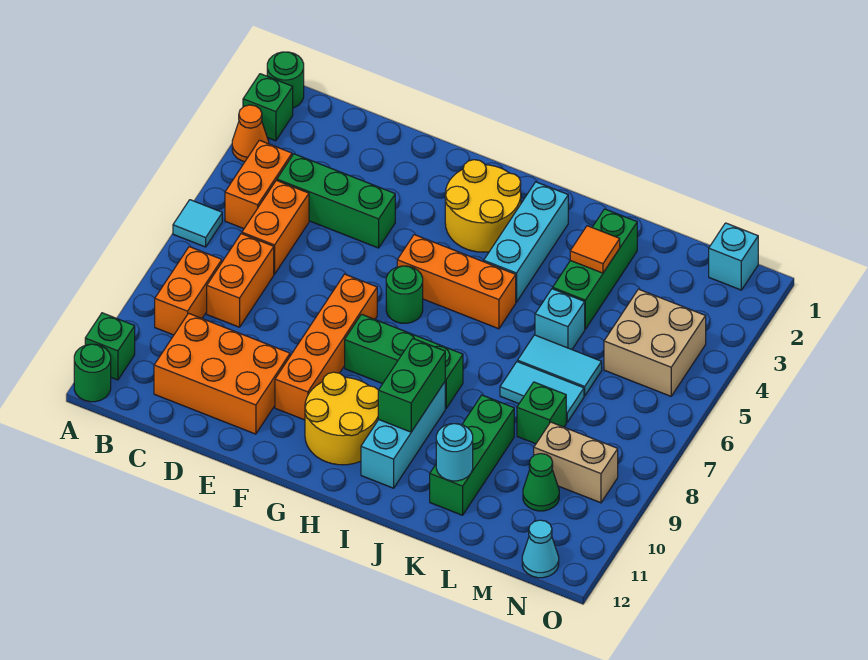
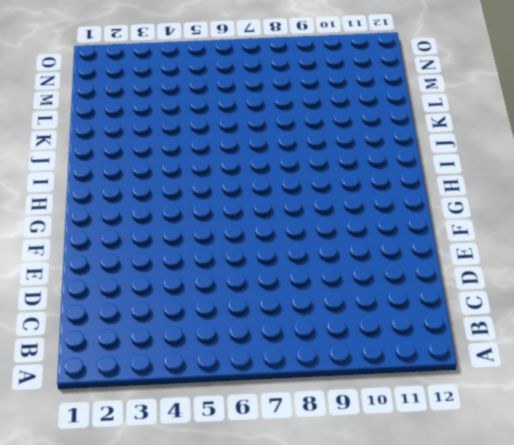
none -> green round brick A1 level 1
none -> green brick A2 level 1
none -> orange cone A3 level 1
none -> cyan tile A6 level 1

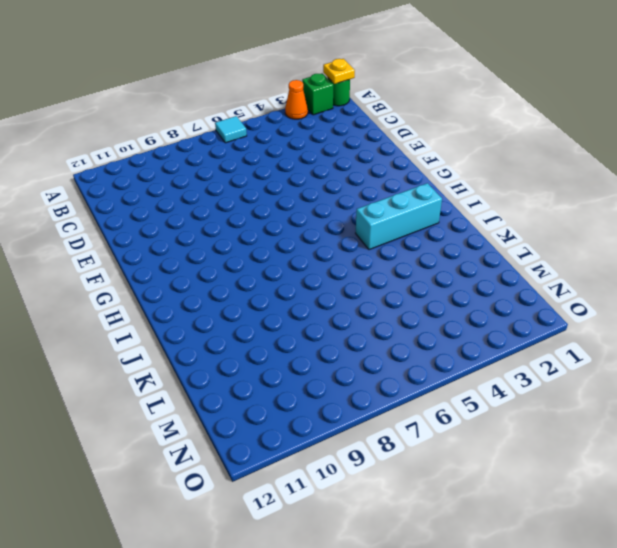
yellow plate A1 level 2 -> none
none -> green brick A11 level 1
none -> green round brick A12 level 1
none -> orange brick B4:B5 level 1
none -> orange brick B8:B9 level 1

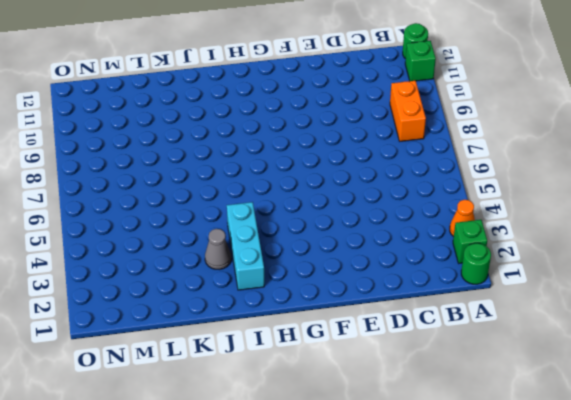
grey cone J3 level 1 -> none
none -> cyan tile A6 level 1
none -> orange brick B4:B5 level 1
none -> green brick C4:E4 level 1
none -> orange brick C5:C6 level 1

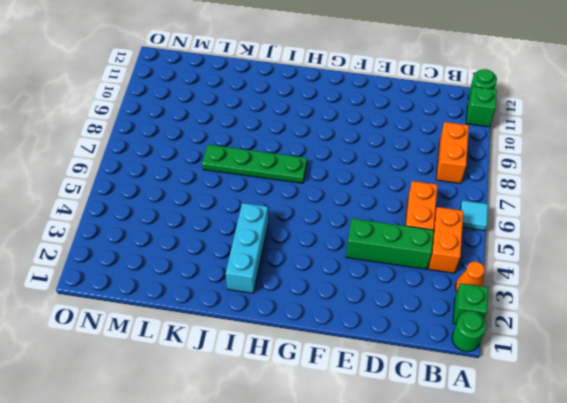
green plate H7:K7 level 1 -> cyan tile K7:L7 level 1
none -> orange brick C7:C8 level 1
none -> orange brick C10:E11 level 1
none -> orange brick F7:F10 level 1
none -> yellow round brick G2:H3 level 1

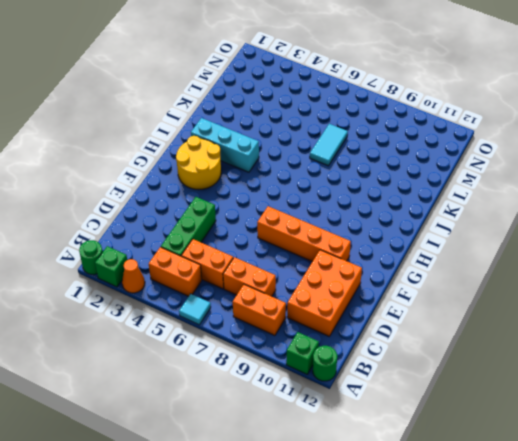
none -> orange brick G5:I5 level 1
none -> green round brick G6 level 1
none -> green brick G8:I8 level 1
none -> yellow round brick G10:H11 level 1

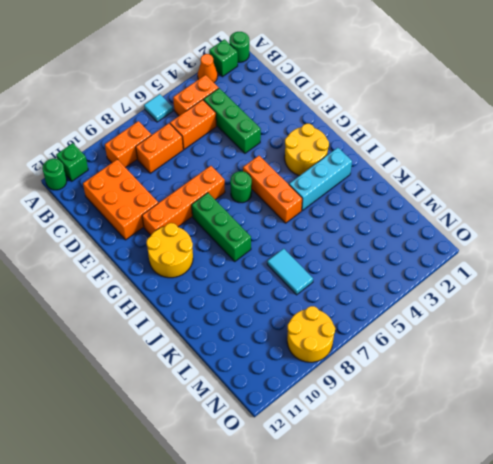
yellow round brick N8:O9 level 1 -> tan brick M9:N9 level 1
none -> cyan brick I9:I11 level 1
none -> green brick K2:K4 level 1
none -> cyan brick K5 level 1
none -> cyan tile K6:L6 level 1

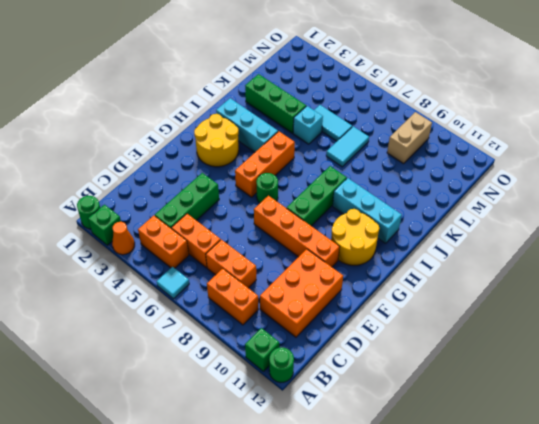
cyan tile L5:L6 level 1 -> cyan tile K6:L6 level 1
none -> green brick K9:K11 level 1
none -> green brick L8 level 1
none -> tan brick M4:N5 level 1
none -> green cone M10 level 1

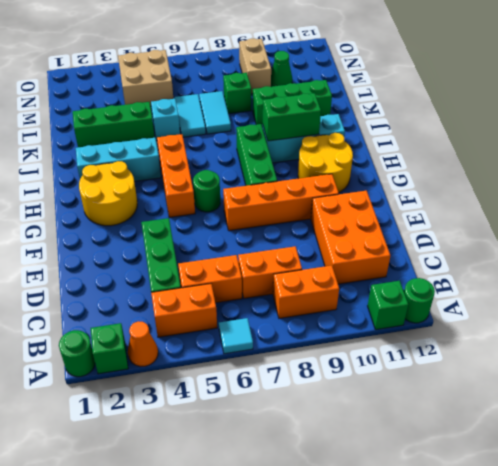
none -> cyan brick N1 level 1
none -> cyan cone N12 level 1
none -> orange tile K3 level 2
none -> cyan round brick K11 level 2

